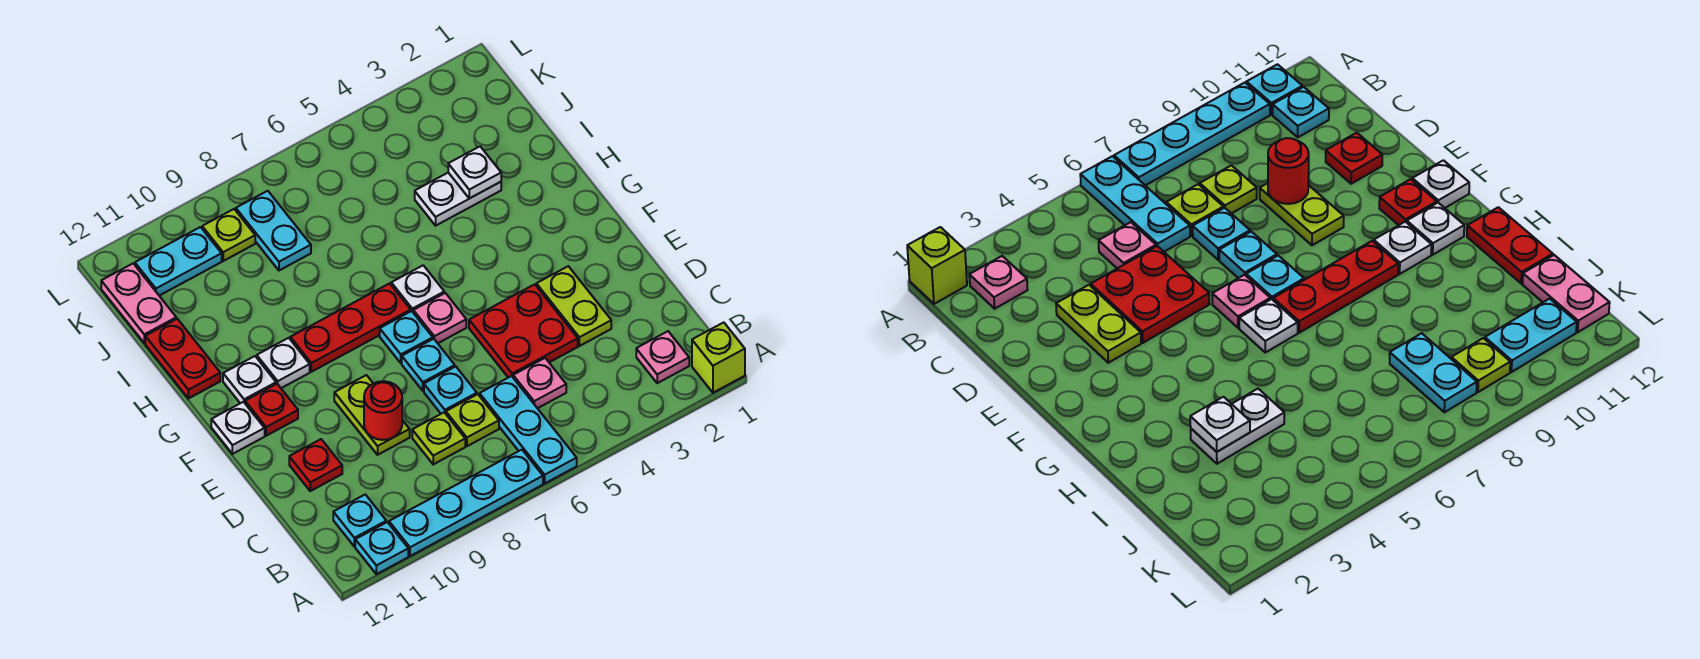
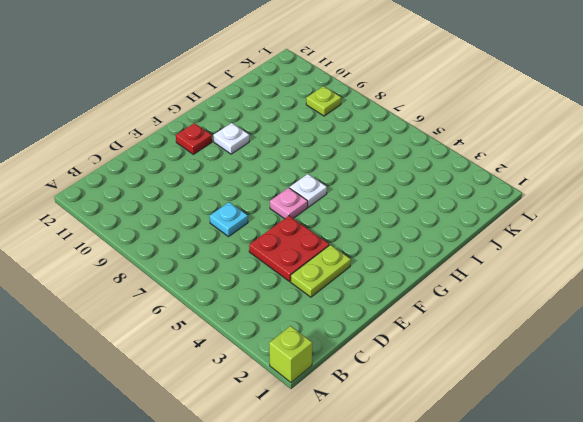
none -> cyan plate A6:C6 level 1
none -> cyan plate A7:A10 level 1
none -> cyan plate A11 level 1
none -> pink plate B2 level 1

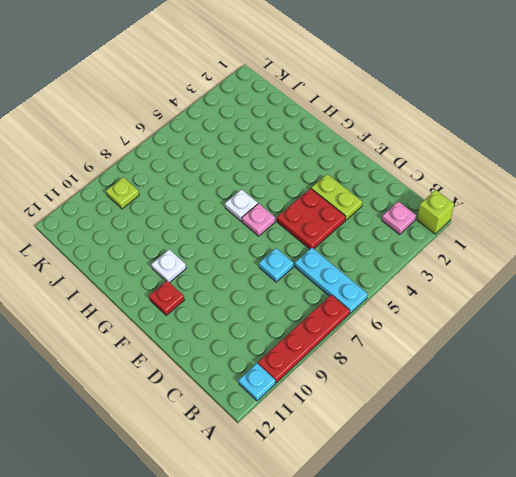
red plate A7:A10 level 1 -> cyan plate A7:A10 level 1
none -> cyan plate B11 level 1
none -> pink plate C5 level 1
none -> lime plate C7 level 1
none -> lime plate C8 level 1

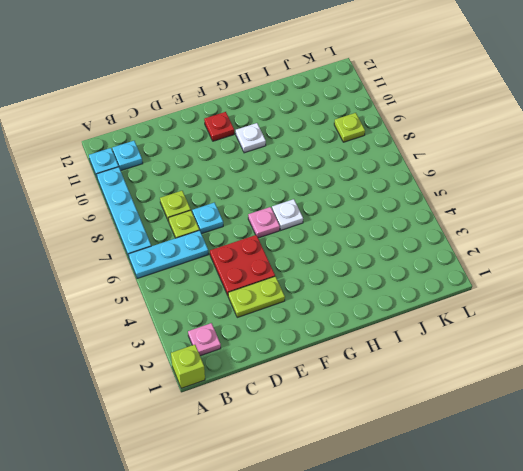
none -> pink plate C5 level 1
none -> lime plate D9:E9 level 1
none -> red plate D11 level 1
none -> cyan plate E7 level 1

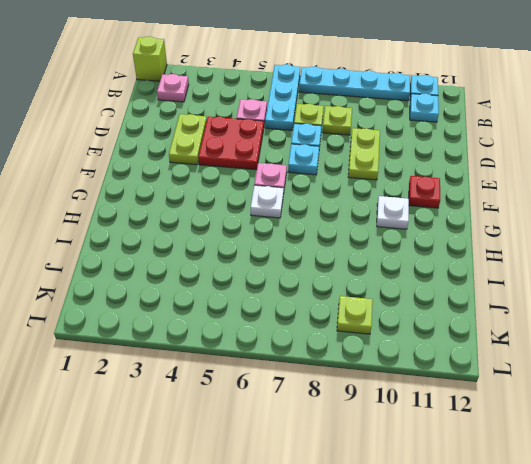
none -> red plate D11 level 1
none -> cyan plate F7 level 1
none -> white plate F12 level 1
none -> red plate G7:G9 level 1

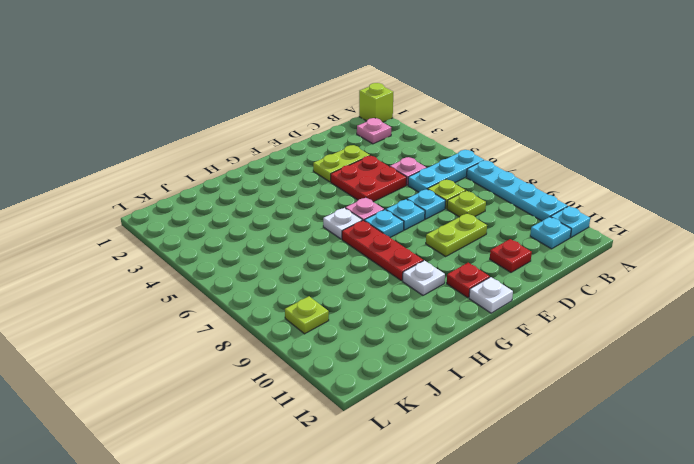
none -> white plate G11 level 1
none -> red plate H12:I12 level 1
none -> white plate I3:I4 level 1
none -> cyan plate J8:K8 level 1

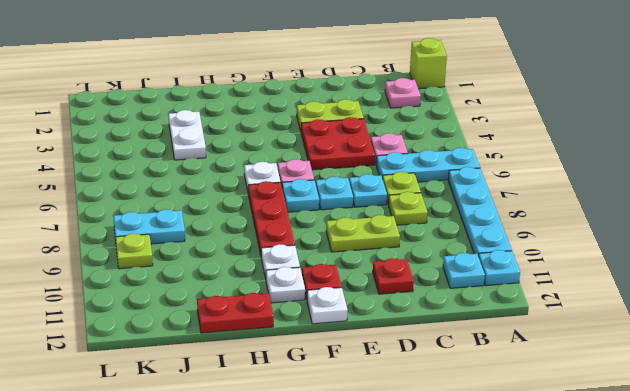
none -> pink plate J12:K12 level 1
none -> cyan plate K10:K11 level 1
none -> red round brick D9 level 2
none -> white plate I3 level 2

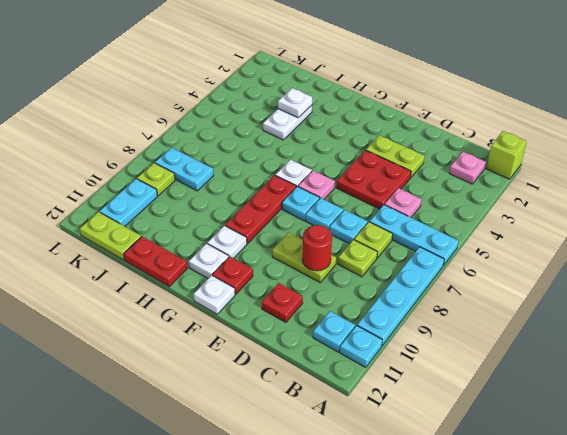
lime plate J12:K12 level 1 -> pink plate J12:K12 level 1

